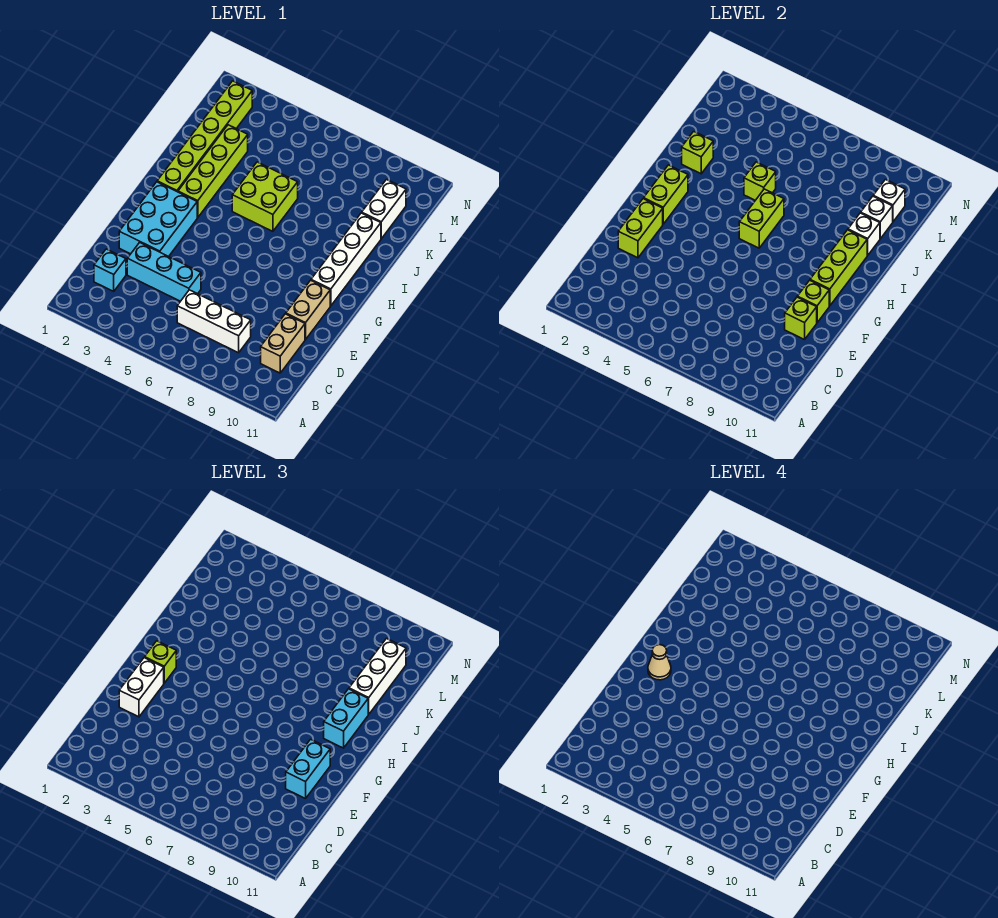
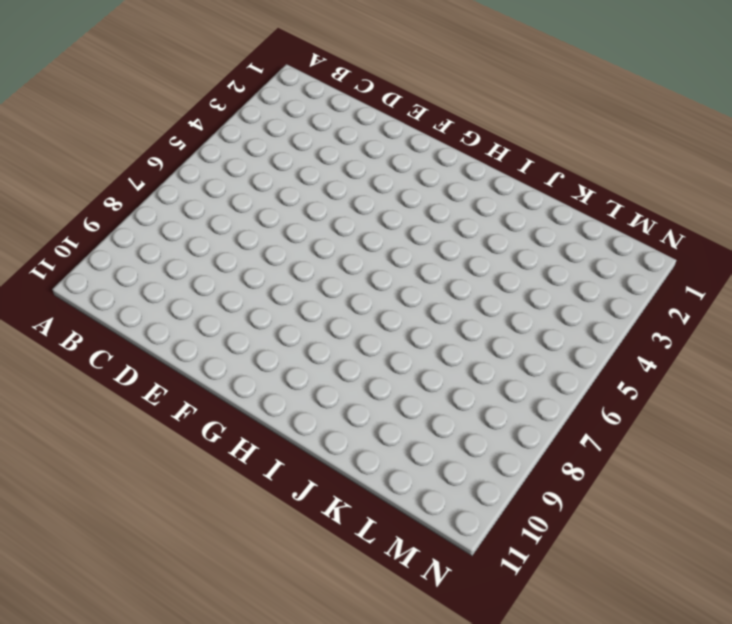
none -> cyan brick C2 level 1
none -> white brick C6:C8 level 1
none -> tan brick C10:D10 level 1

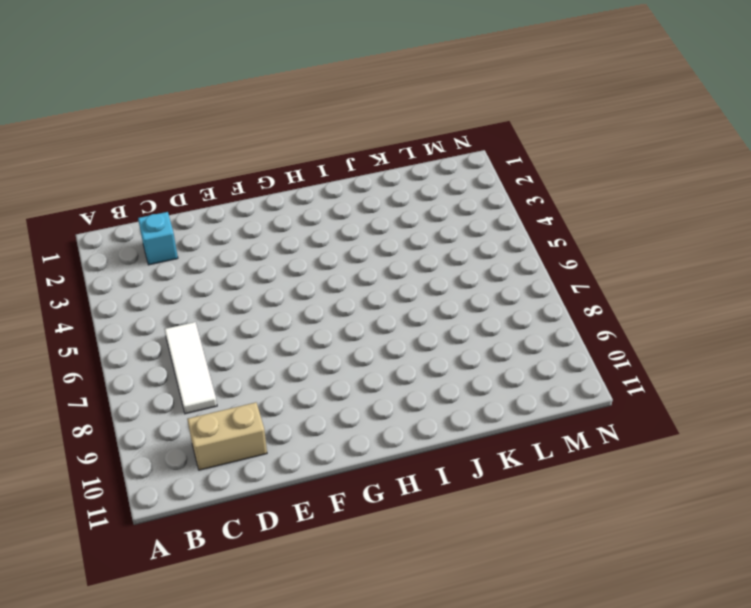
white tile C6:C8 level 1 -> white brick C6:C8 level 1
none -> cyan brick D3:D5 level 1
none -> cyan brick E2:G3 level 1
none -> tan brick E10:F10 level 1

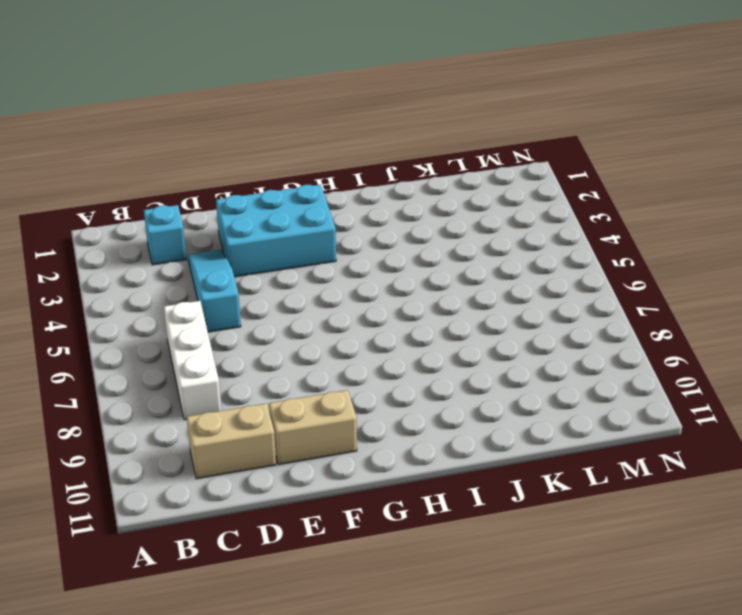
cyan slope D3:D5 level 1 top 5 -> cyan brick D3:D5 level 1
none -> white brick G10:J10 level 1
none -> lime brick H2:M2 level 1
none -> lime brick H3:K3 level 1

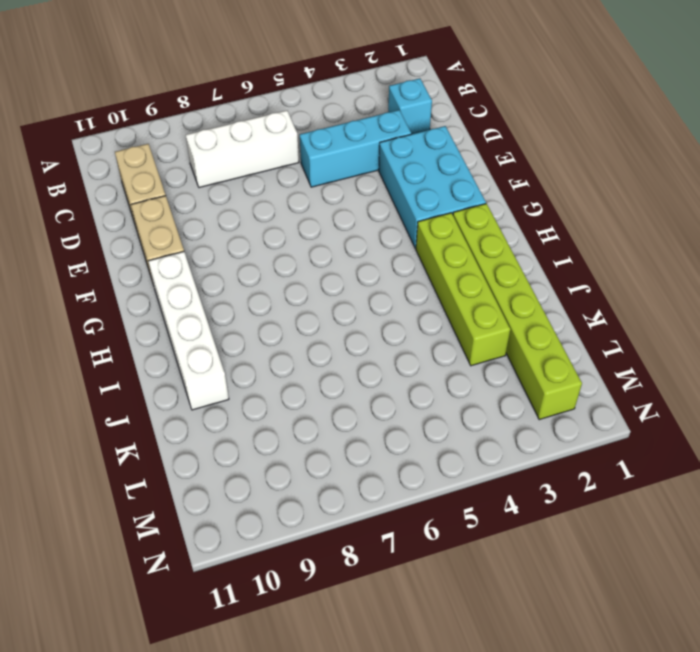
none -> lime brick I5:J6 level 1
none -> white brick K10:L10 level 1
none -> lime brick E2:F2 level 2

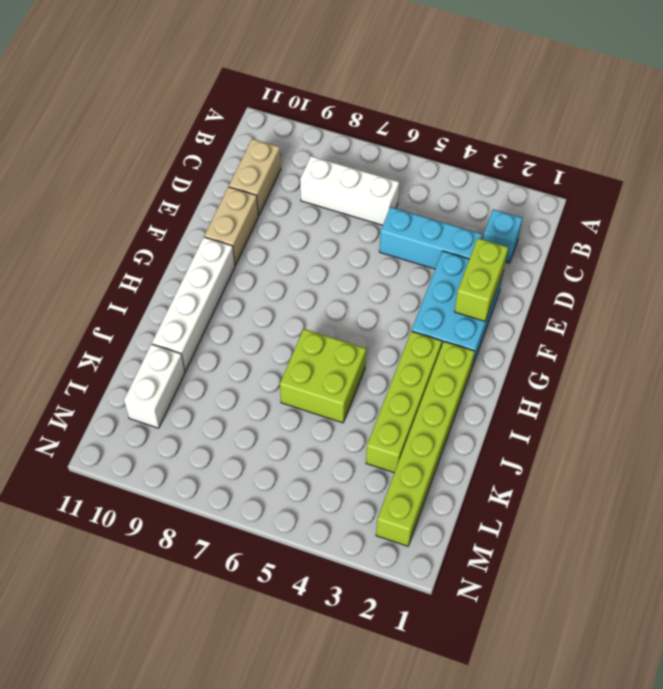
none -> lime brick E10 level 2
none -> lime brick F10 level 2
none -> lime brick G2:H2 level 2

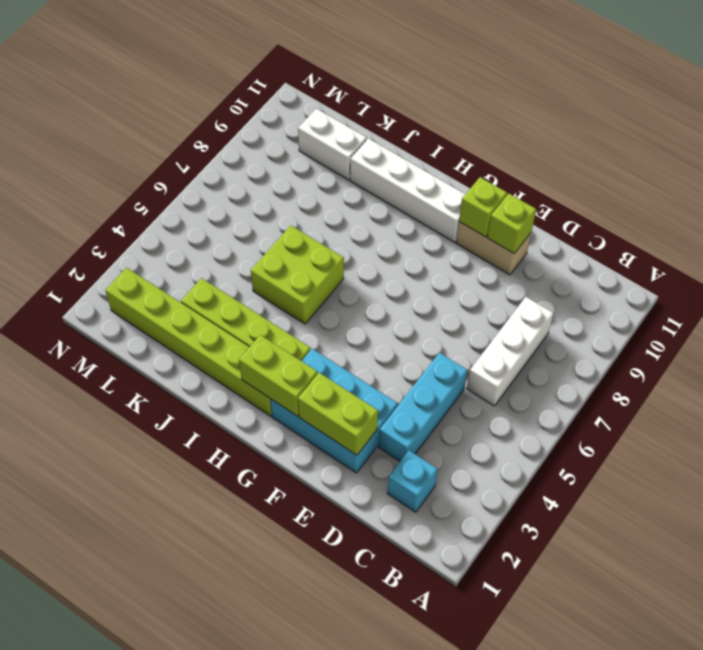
none -> tan brick C10:D10 level 1
none -> lime brick G10:I10 level 2
none -> lime brick H6:I6 level 2

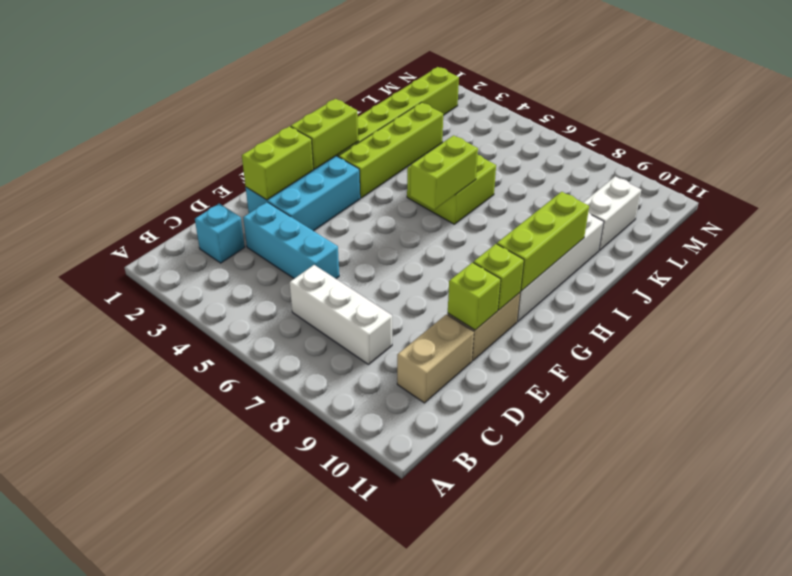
none -> lime brick J2 level 2
none -> lime brick J5 level 2
none -> white brick J10 level 2

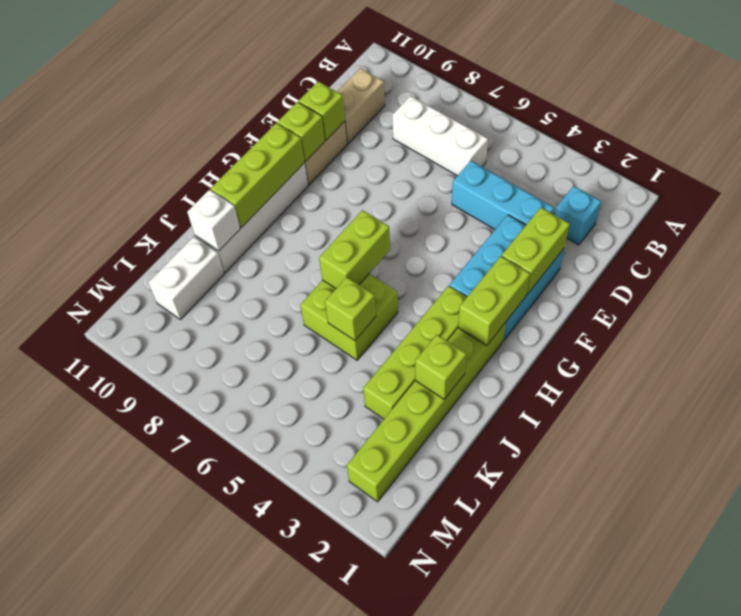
none -> white brick K10 level 2
none -> white brick L10 level 2
none -> white brick E2:F2 level 3

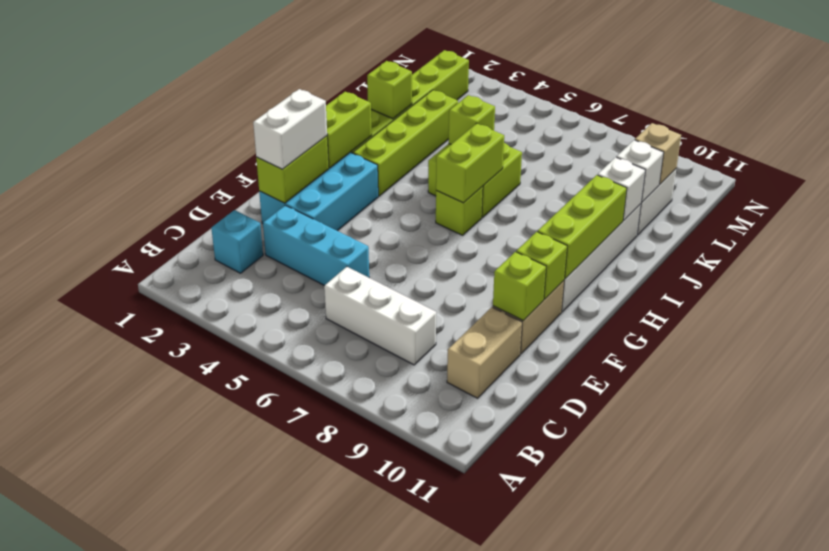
lime brick H6 level 1 -> lime brick G2 level 3
tan brick L10 level 2 -> white brick L10 level 2
none -> cyan brick E10:F10 level 3
none -> cyan brick H10:I10 level 3
none -> white brick J10:L10 level 3

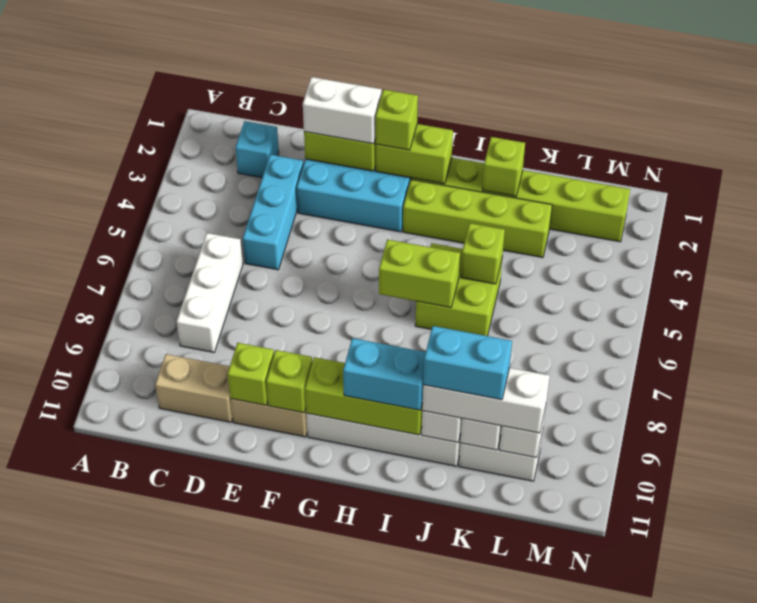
cyan brick J10:K10 level 4 -> cyan brick E10:F10 level 3
none -> tan cone G2 level 4

